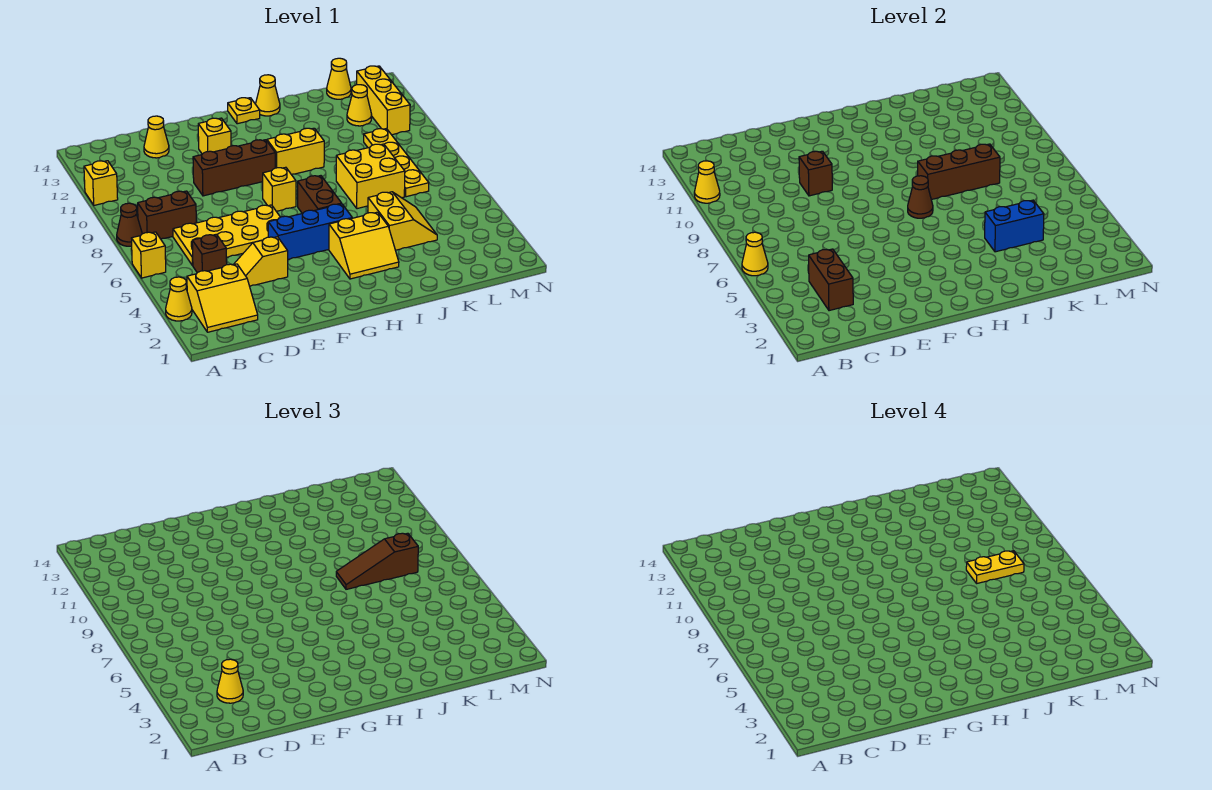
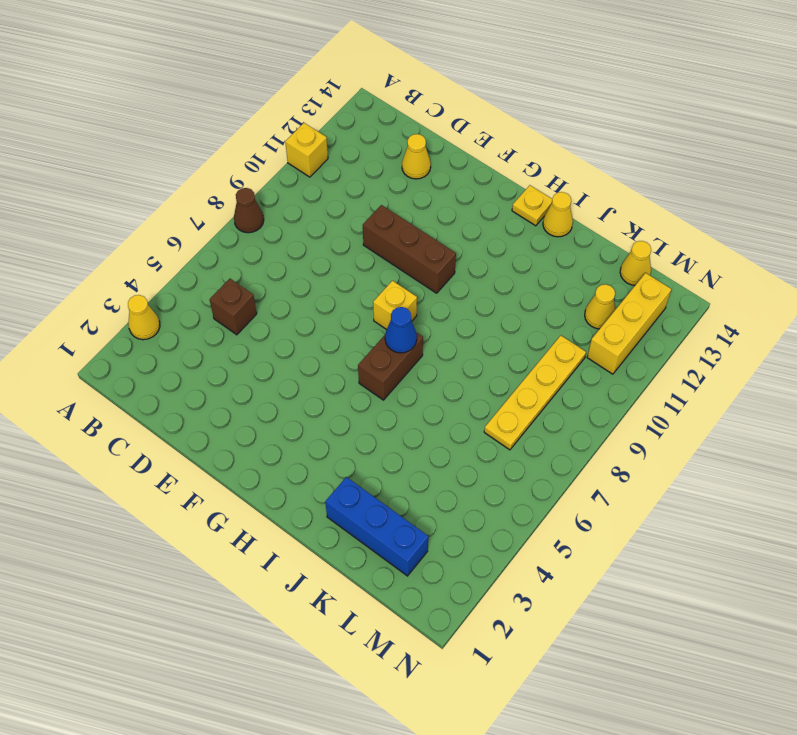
blue cone H7 level 2 -> brown cone H7 level 2
blue brick J2:L2 level 1 -> blue brick F5:H5 level 1
none -> yellow brick A6 level 1
none -> yellow slope B2:C3 level 1 top 3
none -> brown brick B8:C8 level 1
none -> yellow plate C6:F7 level 1

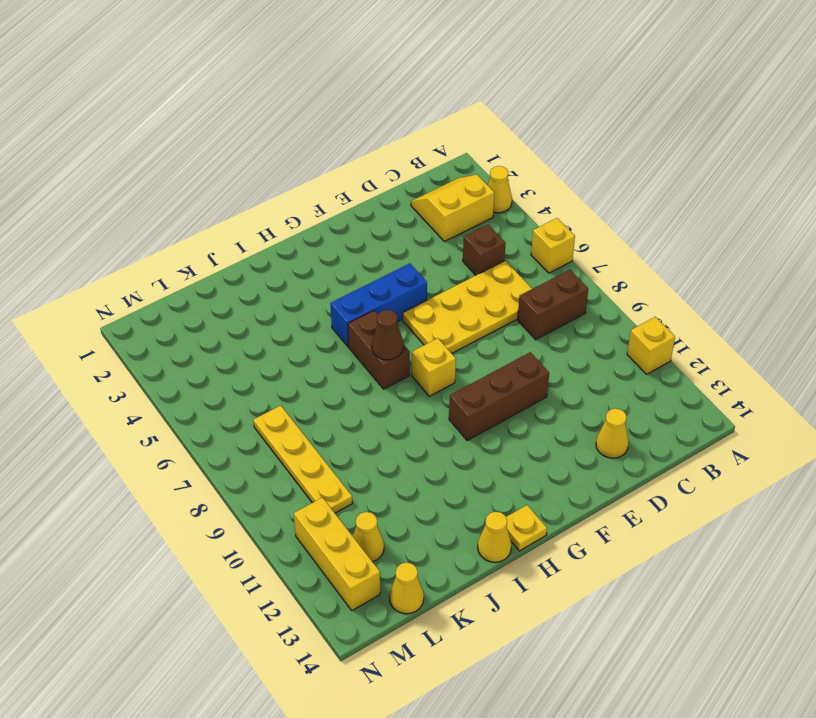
none -> brown cone A8 level 1
none -> yellow slope D4:E4 level 1 top E
none -> yellow brick F12 level 1
none -> yellow slope H3:I4 level 1 top 4

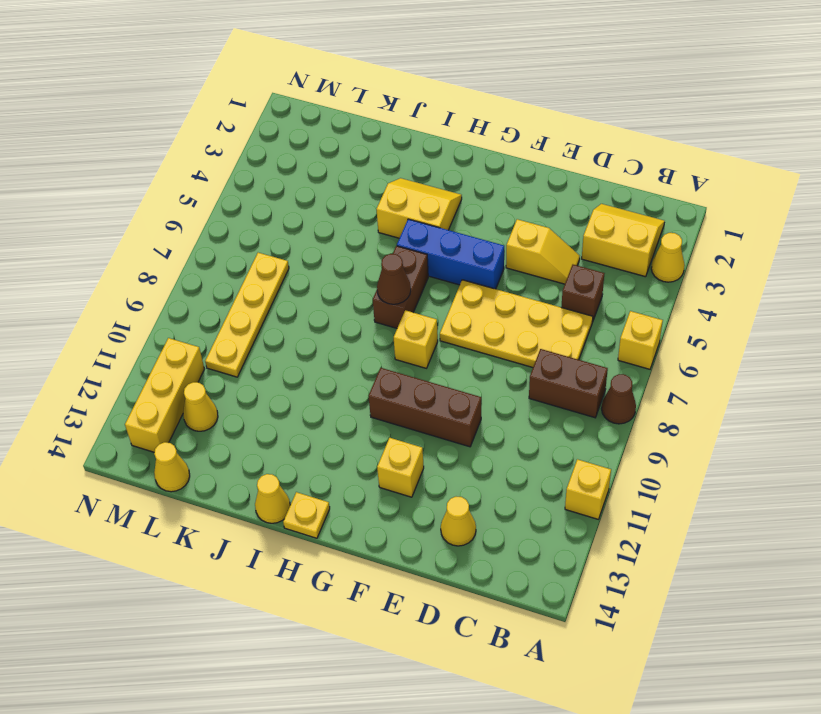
none -> yellow brick H10:I10 level 1
none -> yellow slope J4:K5 level 1 top J
none -> yellow brick J7:K8 level 1
none -> yellow cone A6 level 2

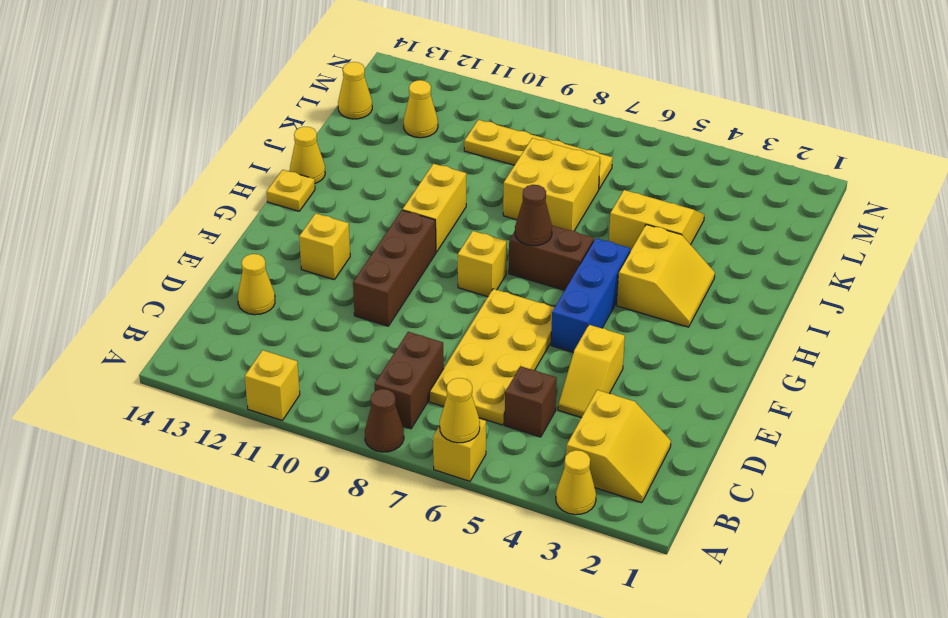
none -> yellow brick M11:M13 level 1
none -> yellow cone A11 level 2
none -> brown brick C3:C4 level 2
none -> brown brick E10 level 2

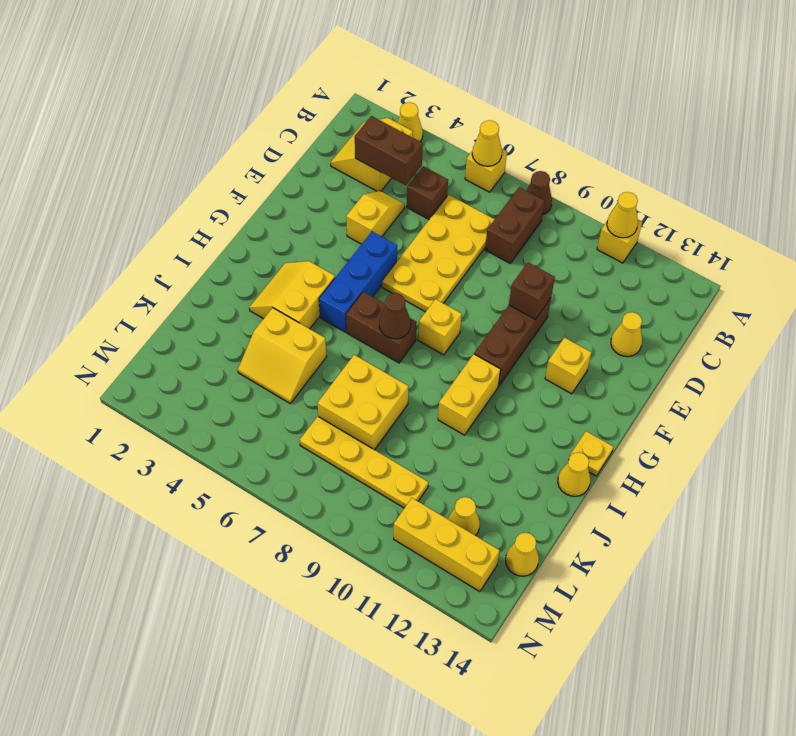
none -> brown brick I8:K8 level 2
none -> blue brick J4:K4 level 2
none -> yellow cone C3 level 3
none -> brown slope J8:L8 level 3 top L

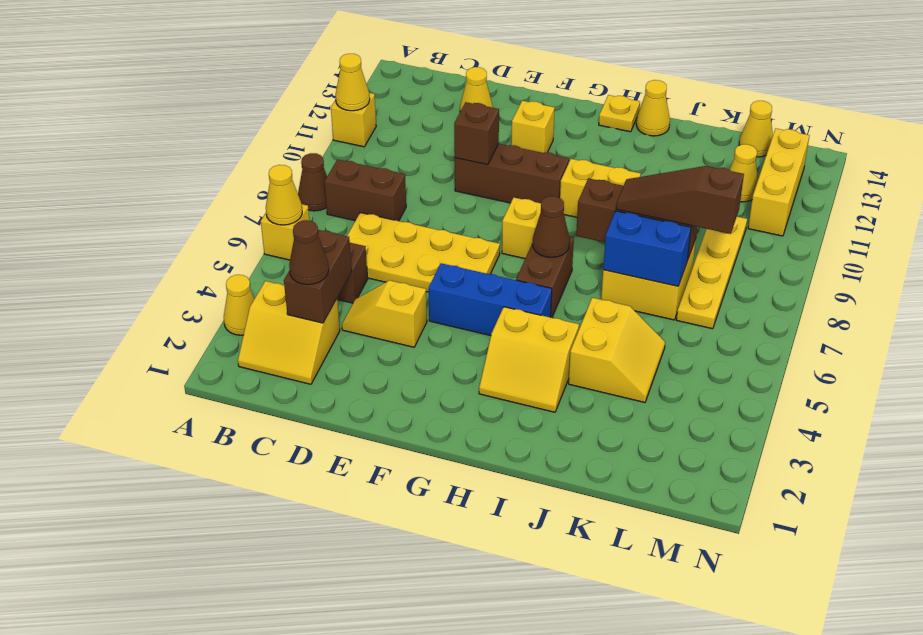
brown cone C3 level 3 -> yellow cone C3 level 3
blue brick J7:K7 level 2 -> blue brick J4:K4 level 2
none -> yellow plate K8:L8 level 4

